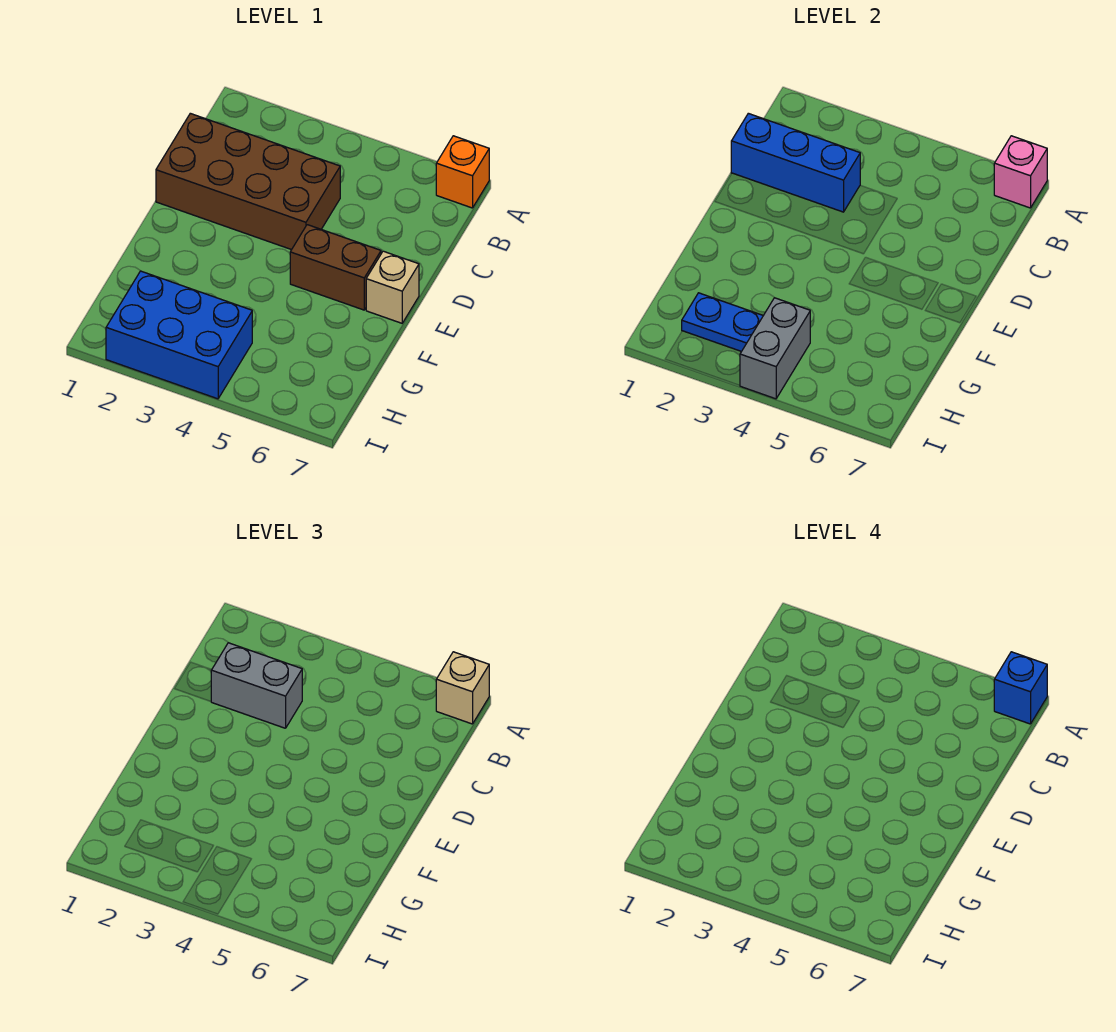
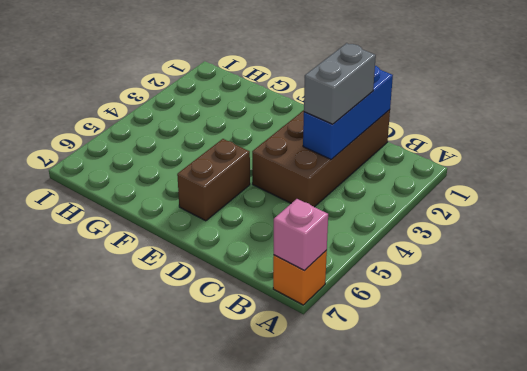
none -> tan brick E7 level 1
none -> blue brick H2:I4 level 1
none -> blue plate H2:H3 level 2

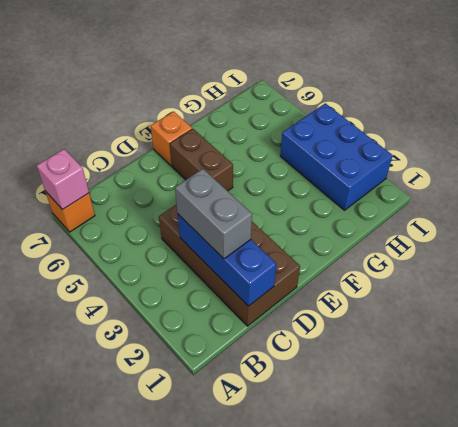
orange brick E7 level 1 -> tan brick E7 level 1
none -> blue plate H2:H3 level 2
none -> grey brick H4:I4 level 2
none -> tan brick A7 level 3

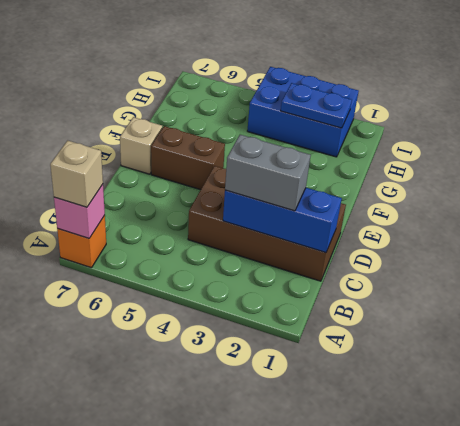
none -> grey brick H4:I4 level 2
none -> blue brick A7 level 4

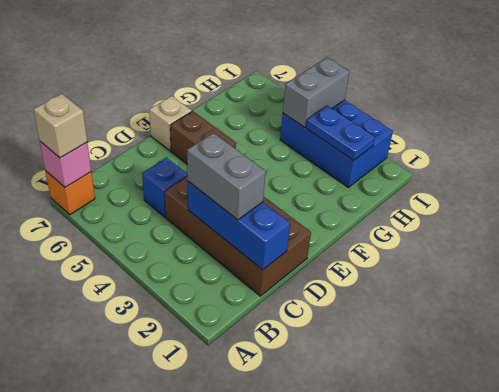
blue brick C5 level 1 -> blue brick A7 level 4

